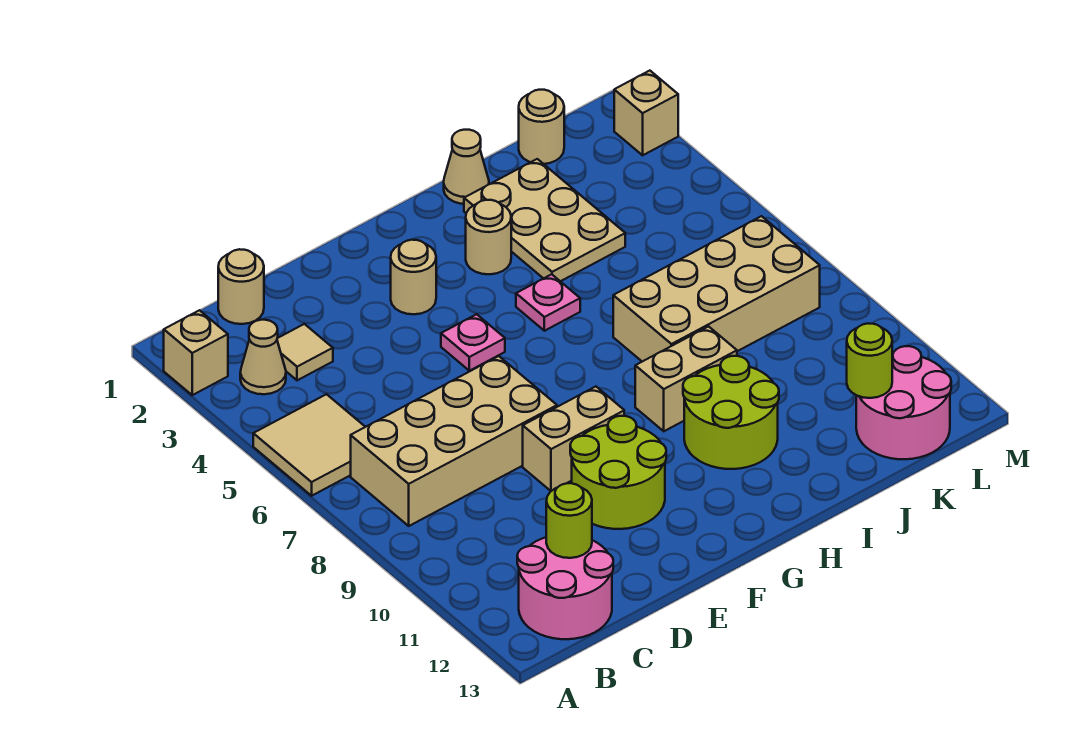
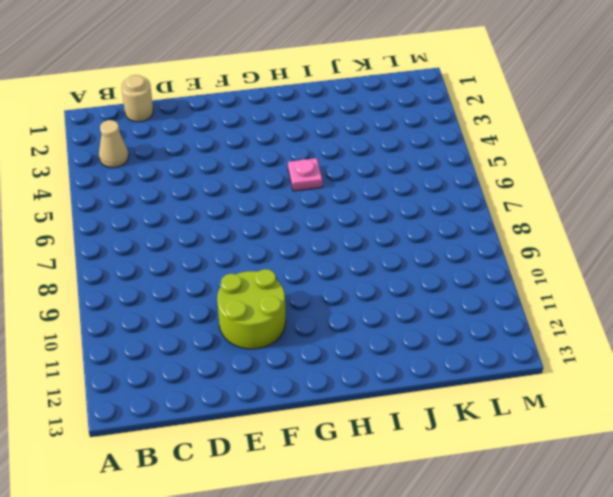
none -> tan brick A2 level 1
none -> tan tile A5:B6 level 1
none -> tan brick B7:E8 level 1

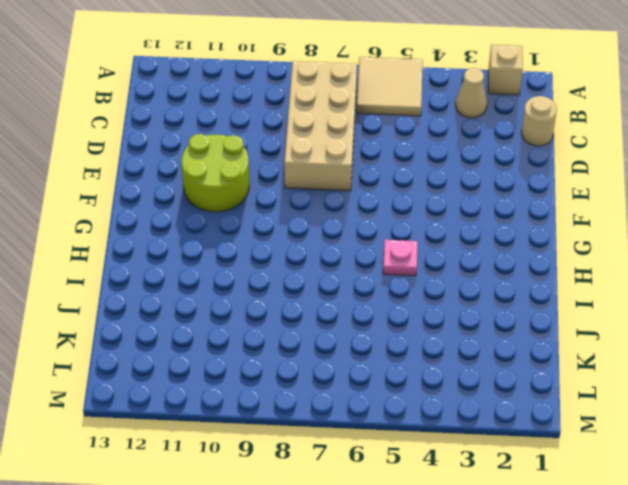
none -> pink round brick B12:C13 level 1
none -> tan tile C3 level 1
none -> tan brick E9:F9 level 1

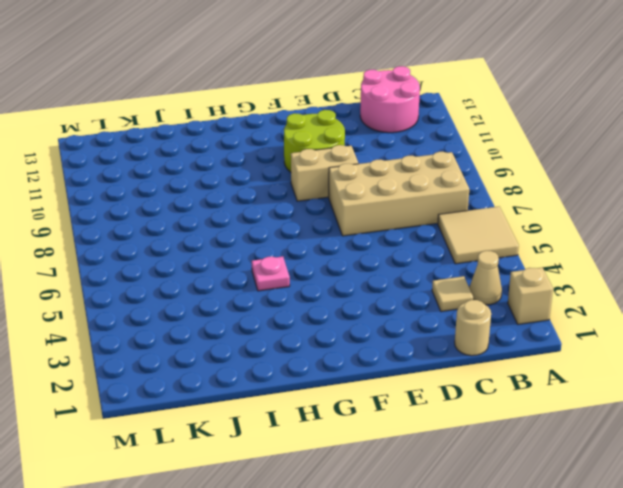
none -> tan round brick F3 level 1
none -> pink plate F5 level 1
none -> tan round brick H3 level 1

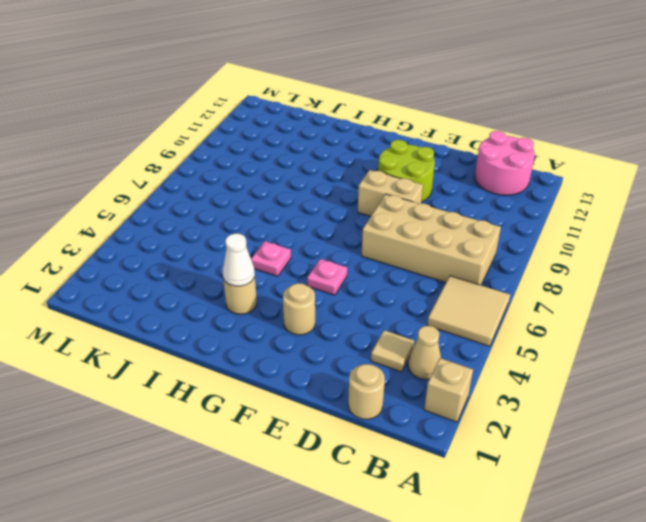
white cone H3 level 2 -> none
none -> tan brick H9:I9 level 1
none -> lime round brick H10:I11 level 1
none -> tan cone I1 level 1

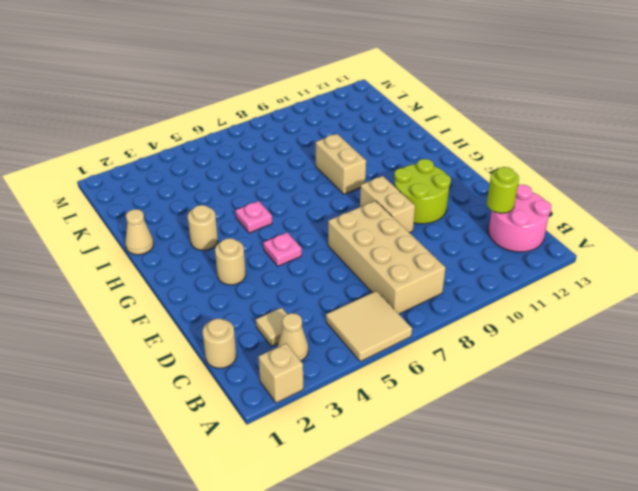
none -> lime round brick H10:I11 level 1
none -> tan plate I2:J4 level 1
none -> tan brick I7:L8 level 1

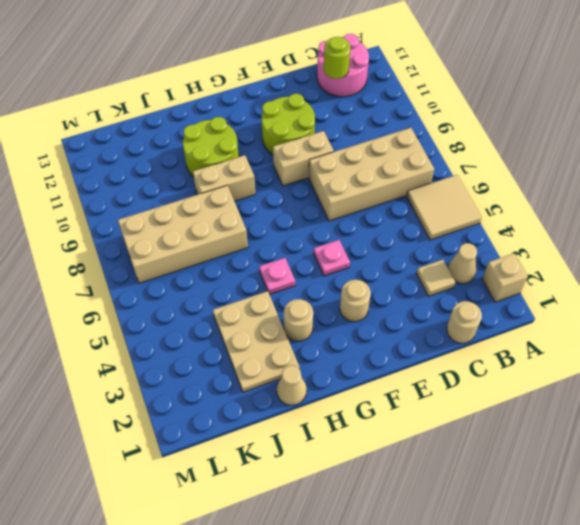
none -> tan round brick K1 level 1
none -> pink round brick K12:L13 level 1
none -> tan brick M2 level 1

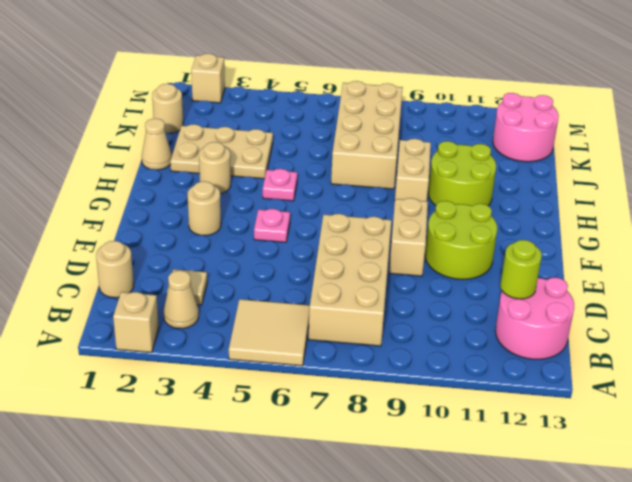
none -> lime round brick K12 level 2

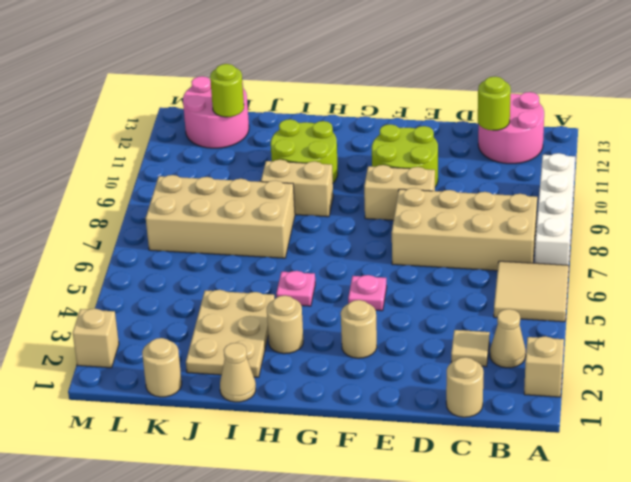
white brick A7:A10 level 1 -> none

